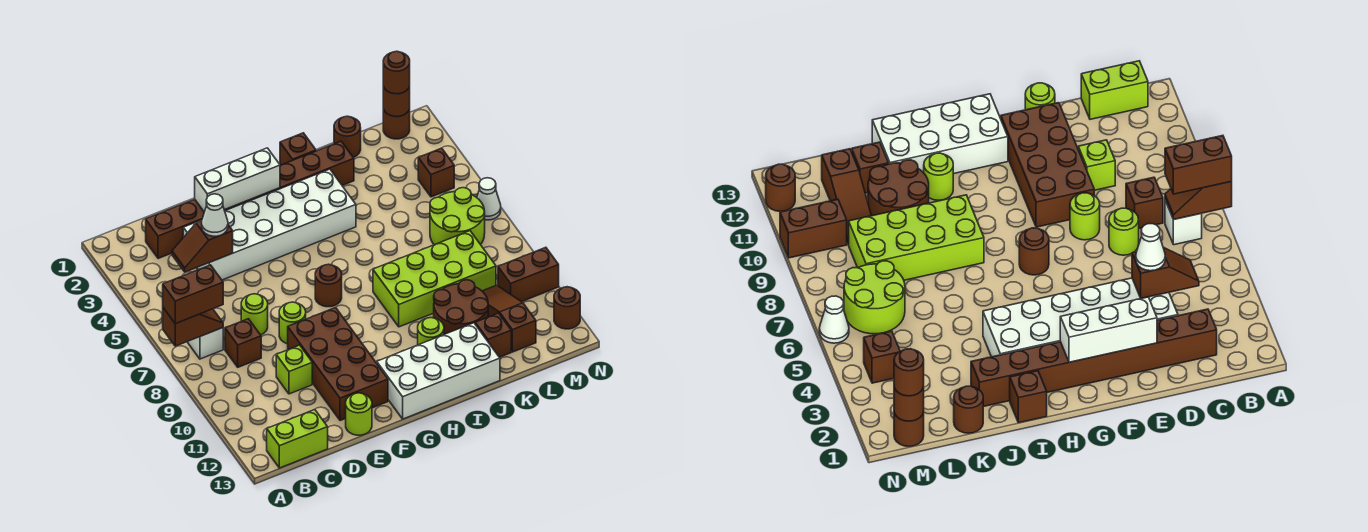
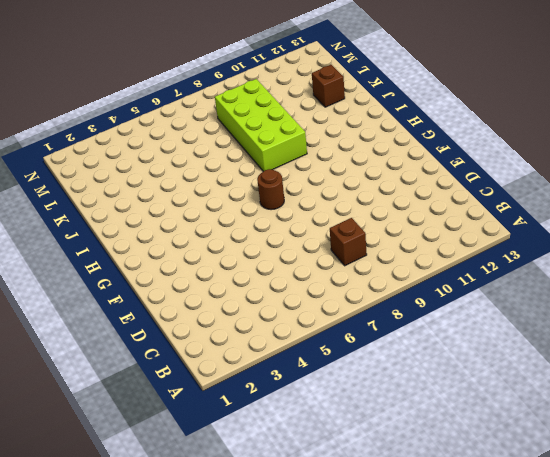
none -> white brick B7 level 1
none -> lime brick B13:C13 level 1
none -> brown brick C2:J2 level 1
none -> white brick D3:I4 level 1

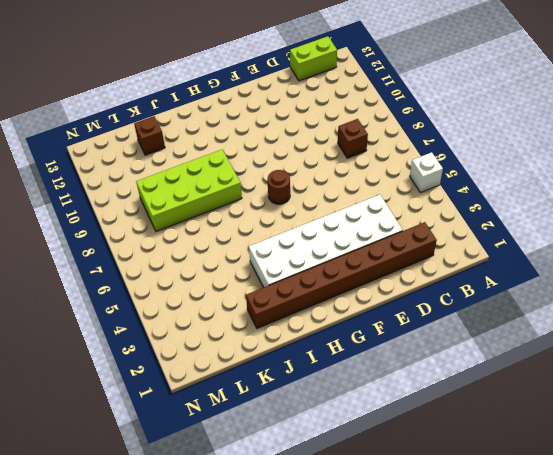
white brick A5 level 1 -> white brick B7 level 1
none -> lime round brick D7 level 1
none -> lime brick D10 level 1
none -> lime round brick E8 level 1
none -> brown brick E9:F12 level 1

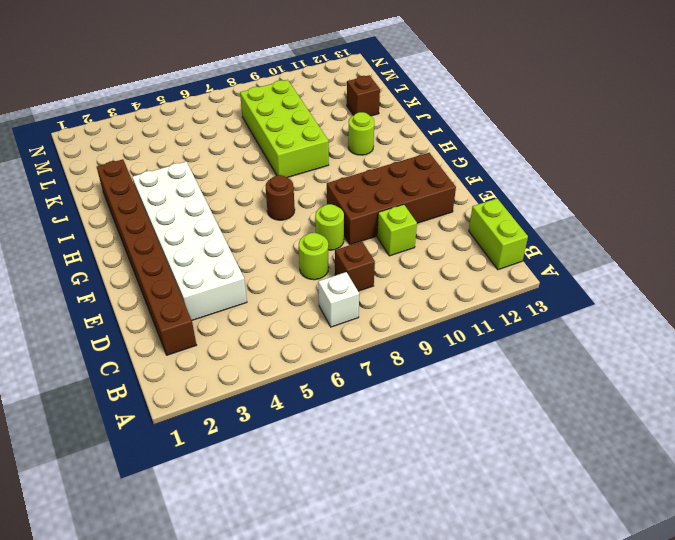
none -> lime round brick E13 level 1
none -> white brick G12:J13 level 1
none -> brown brick I1 level 1
none -> brown round brick J10:K11 level 1

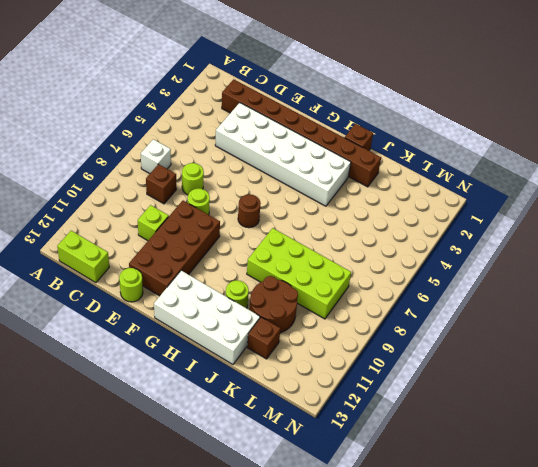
none -> brown round brick K1 level 1
none -> lime round brick L6:M7 level 1
none -> brown slope L10:L12 level 1 top 12
none -> brown round brick M1 level 1

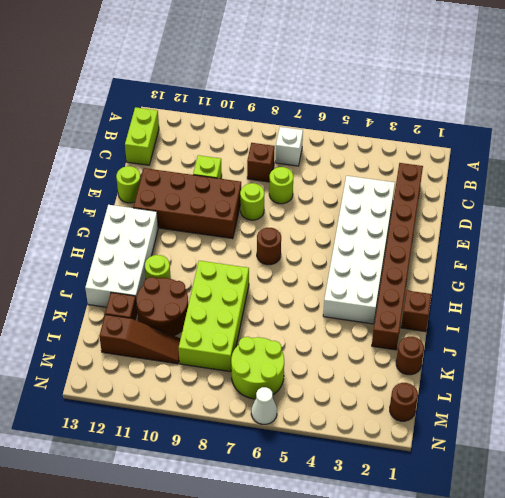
none -> brown brick M4 level 1
none -> brown brick M10:N10 level 1
none -> brown round brick N12 level 1
none -> brown slope A7:B7 level 2 top A

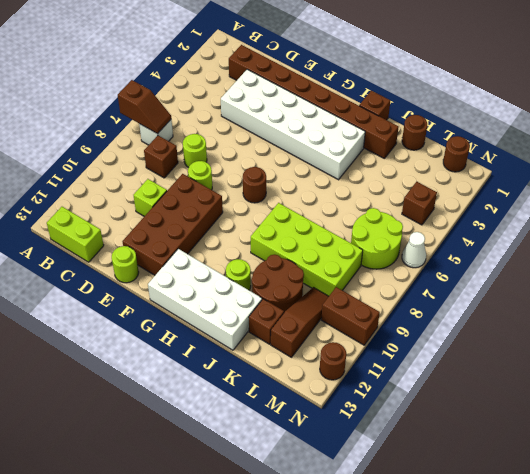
none -> brown slope C4:D4 level 2 top D
none -> white brick E2:G2 level 2
none -> brown round brick M1 level 2
none -> brown brick A7:B7 level 3

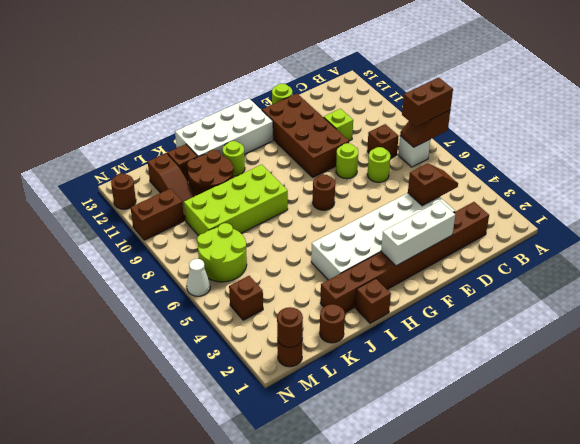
none -> lime brick B13:C13 level 1
none -> white cone D4 level 3
none -> brown round brick M1 level 3

